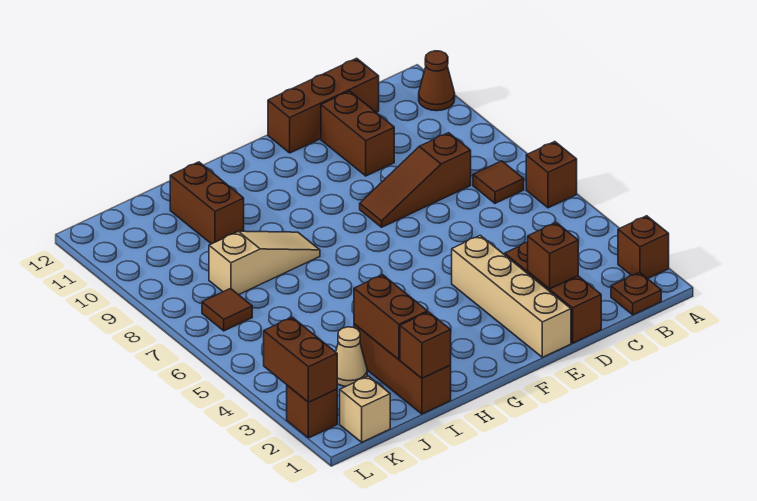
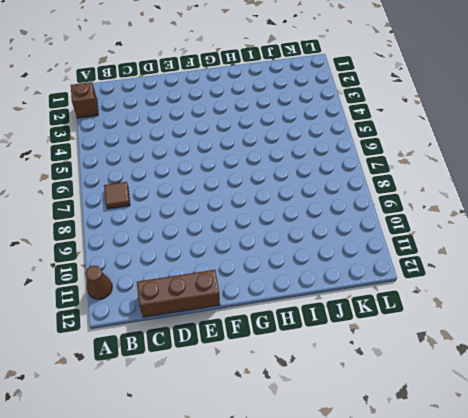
none -> brown brick A6 level 1
none -> brown plate B1 level 1
none -> brown slope C8:E8 level 1 top C

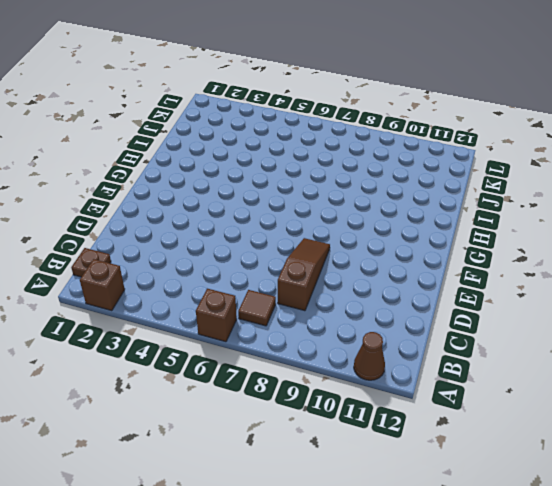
none -> brown brick C12:E12 level 1
none -> brown brick D1:D3 level 1
none -> brown brick D10:D11 level 1

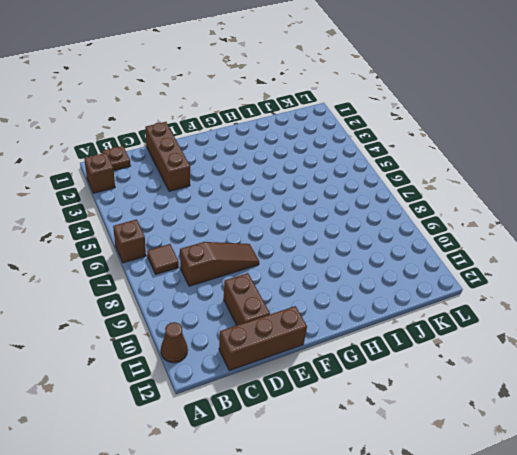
none -> tan brick E1:E4 level 1
none -> tan slope H8:J8 level 1 top J
none -> brown brick I1:I3 level 1

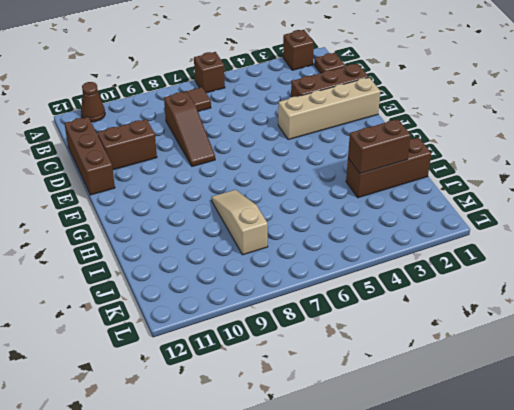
none -> brown brick I10:I11 level 1
none -> tan cone J3 level 1
none -> tan brick K1 level 1

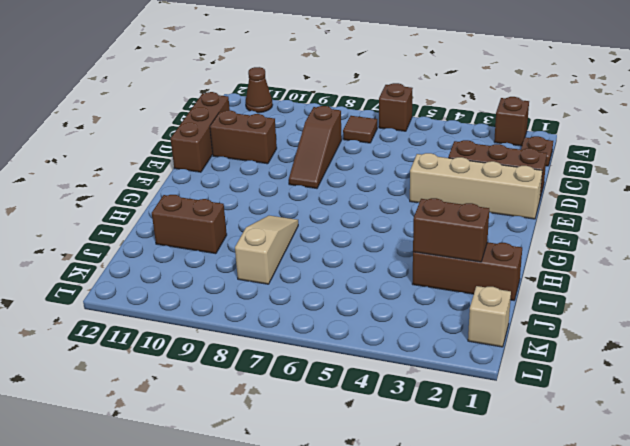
none -> tan cone J3 level 1
none -> brown tile K7 level 1
none -> brown brick L2 level 1

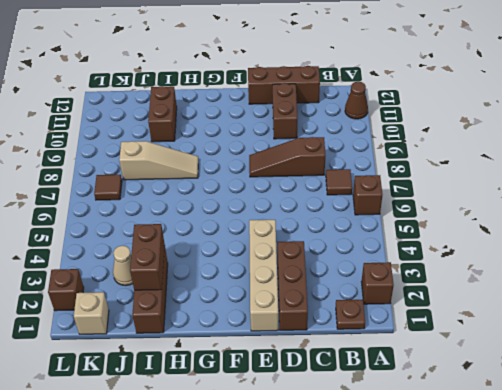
none -> brown brick D2 level 2
none -> brown brick I1 level 2
none -> brown brick L2:L3 level 2

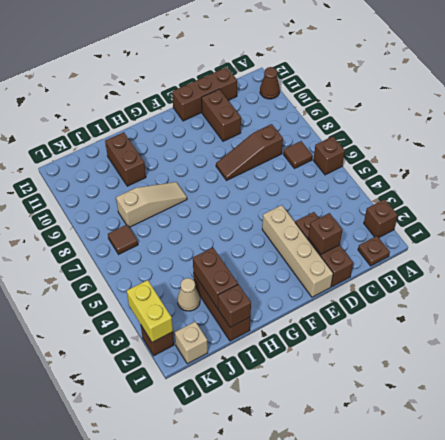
yellow brick L2:L3 level 2 -> brown brick L2:L3 level 2

